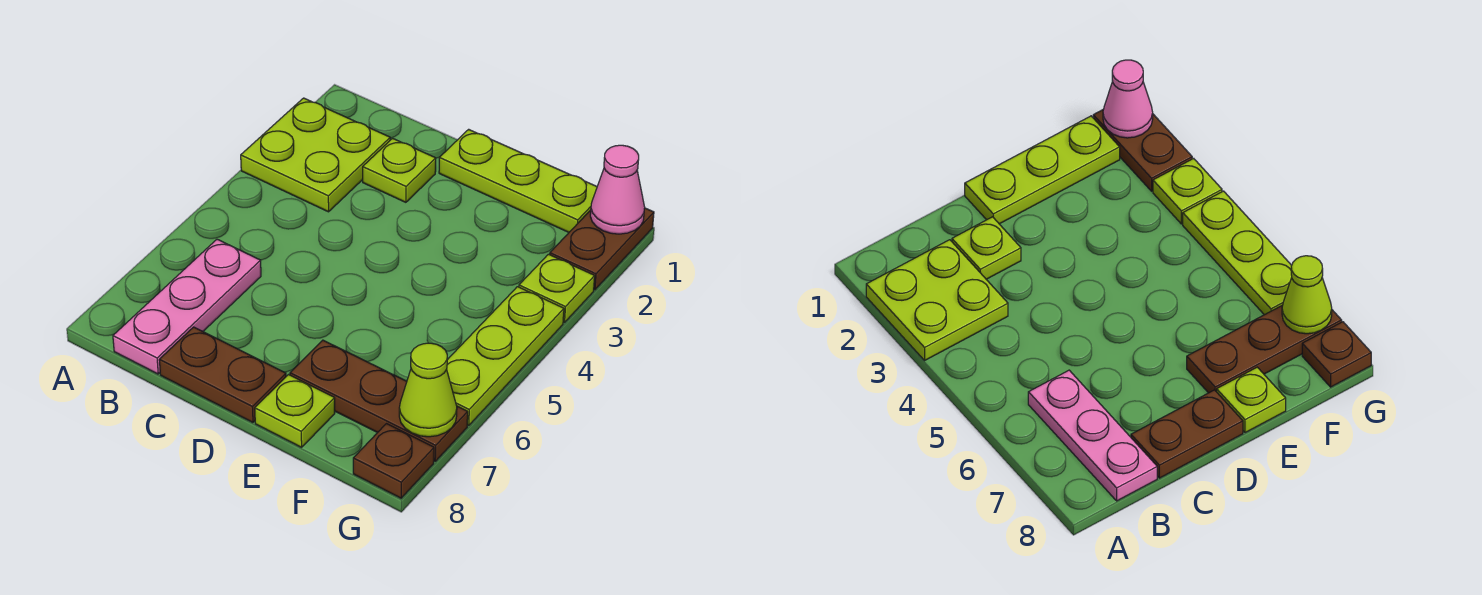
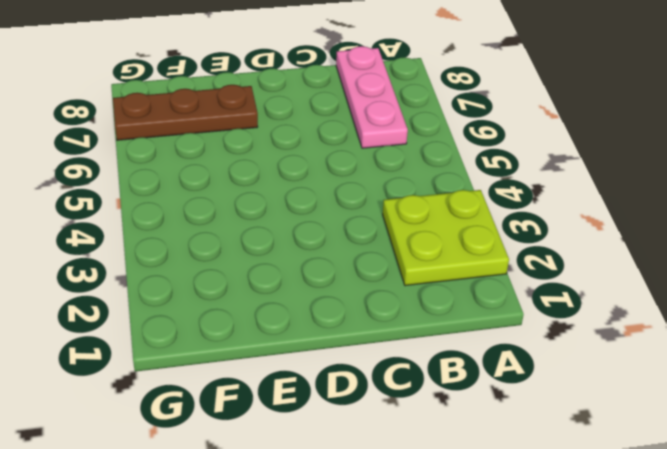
none -> lime plate C2 level 1
none -> brown plate C8:D8 level 1
none -> lime plate D1:F1 level 1

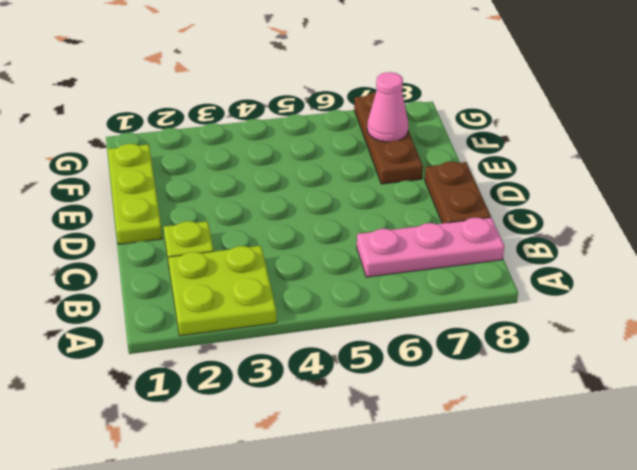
pink cone F7 level 2 -> pink cone G1 level 2
none -> lime plate E8 level 1
none -> brown plate G1:G2 level 1
none -> lime plate G3 level 1

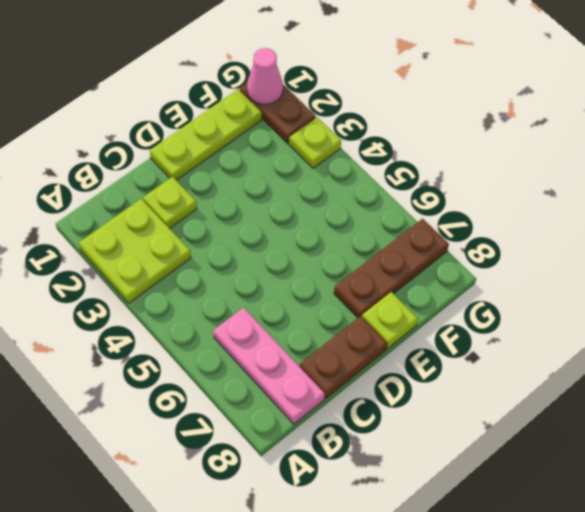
none -> lime plate G4:G6 level 1
none -> brown plate G8 level 1
none -> lime cone G7 level 2

